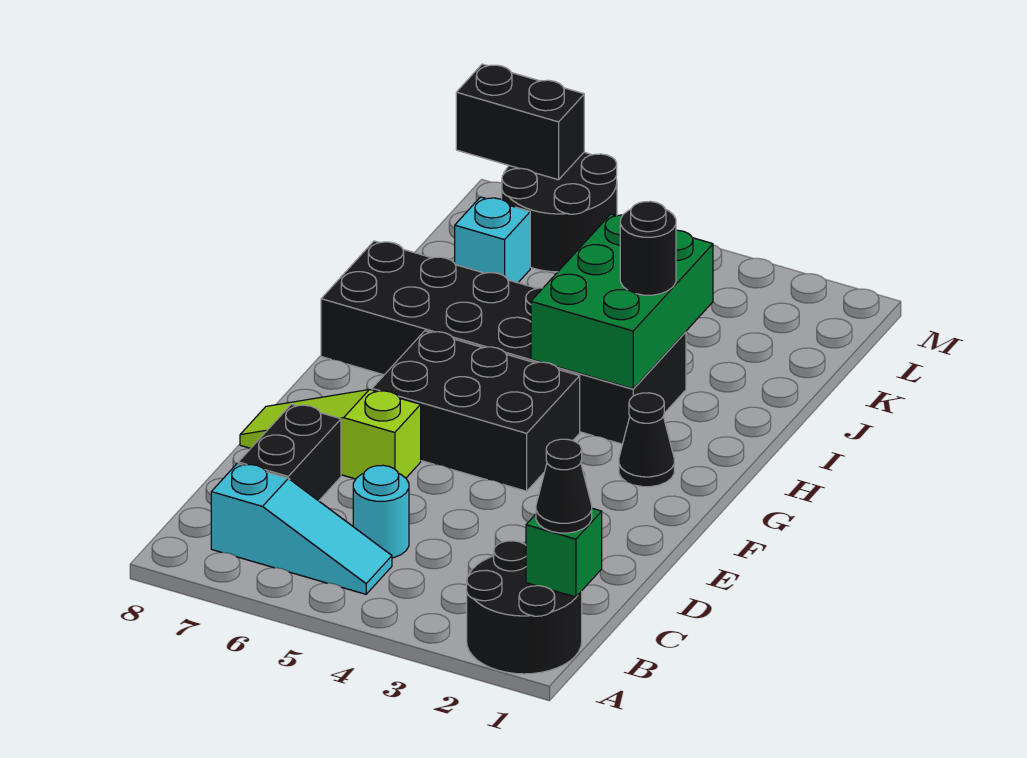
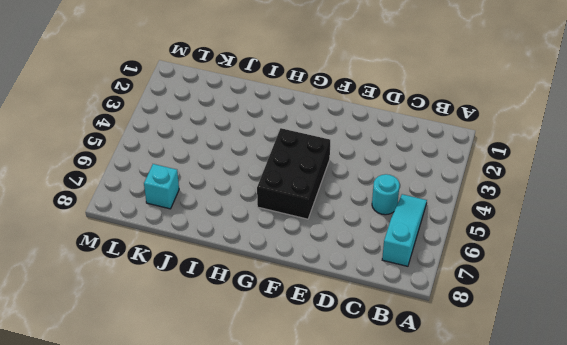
none -> black round brick A1:B2 level 1
none -> black brick C7:D7 level 1
none -> lime slope E6:E8 level 1 top 6

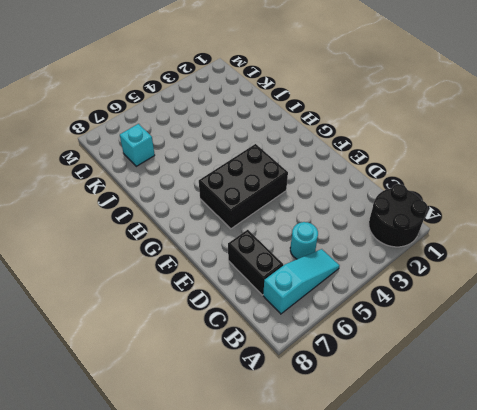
none -> lime slope E6:E8 level 1 top 6
none -> black cone G2 level 1
none -> black brick H3:I8 level 1

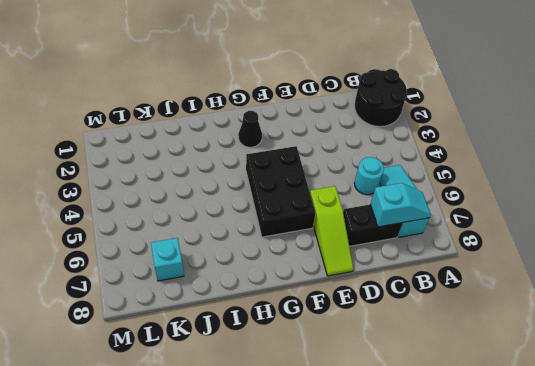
cyan slope B7:C7 level 2 top C -> none
none -> black brick H3:I8 level 1
none -> black round brick L6:M7 level 1
none -> green brick B1 level 2

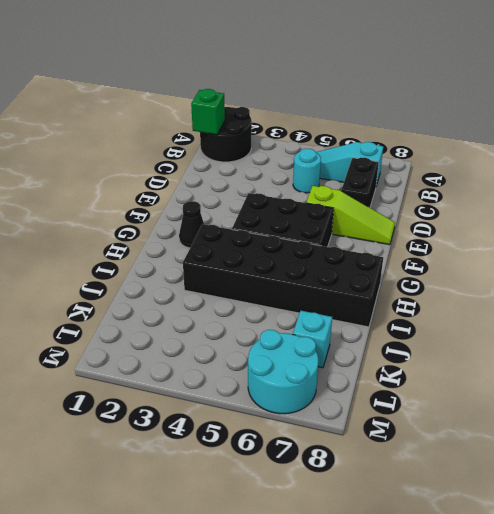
cyan round brick L6:M7 level 1 -> black round brick L6:M7 level 1
none -> green brick H3:J4 level 2
none -> black brick M7:M8 level 2
none -> black cone B1 level 3

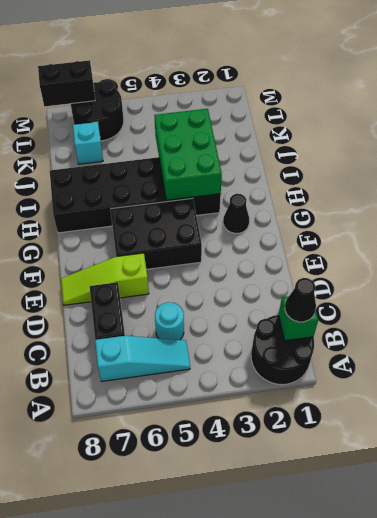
none -> black round brick I3 level 3

